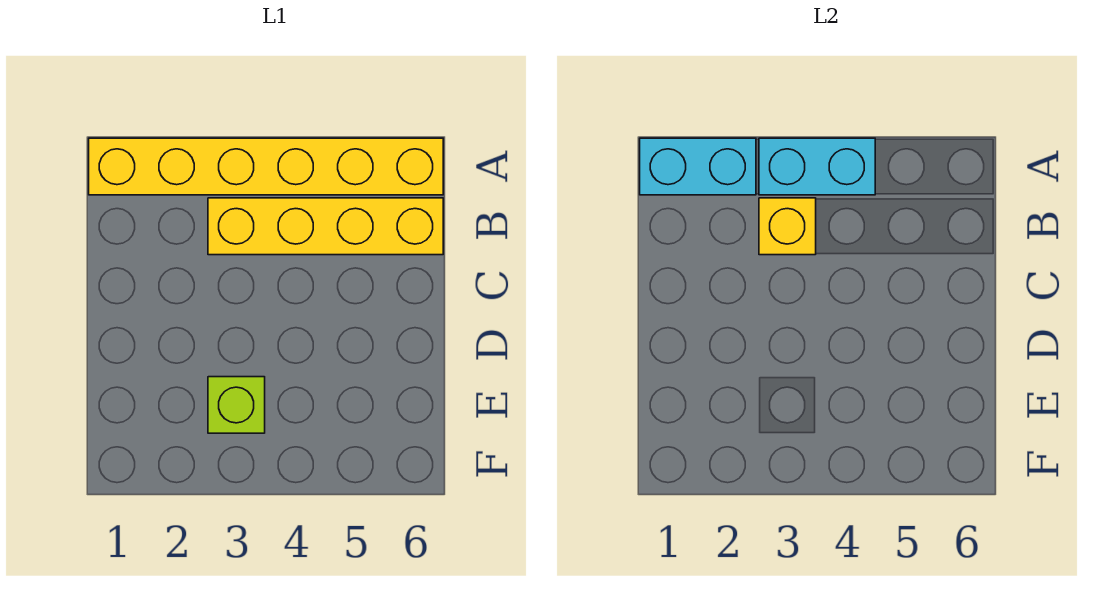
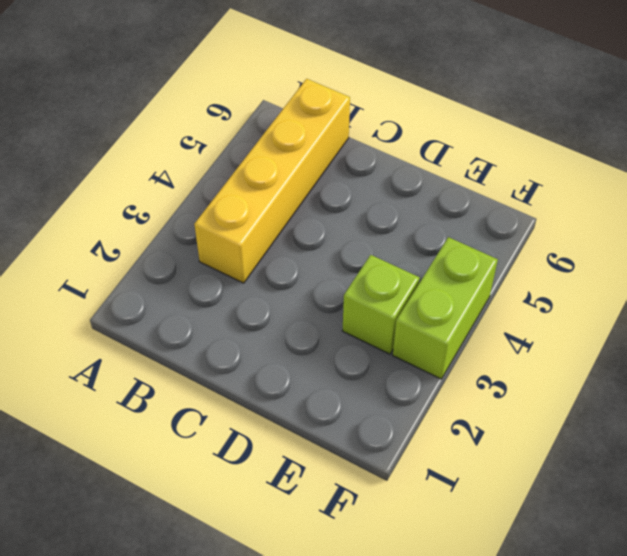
lime brick F3:F4 level 1 -> none
none -> yellow brick A1:A6 level 1
none -> cyan brick A1:A2 level 2

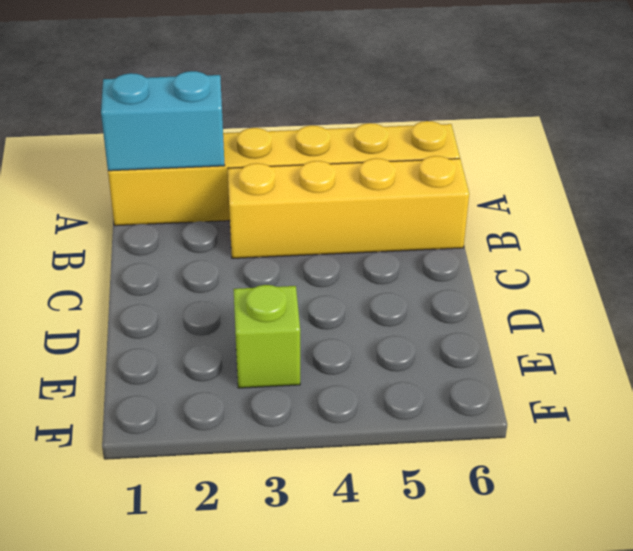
none -> cyan brick A3:A4 level 2
none -> yellow brick B3 level 2

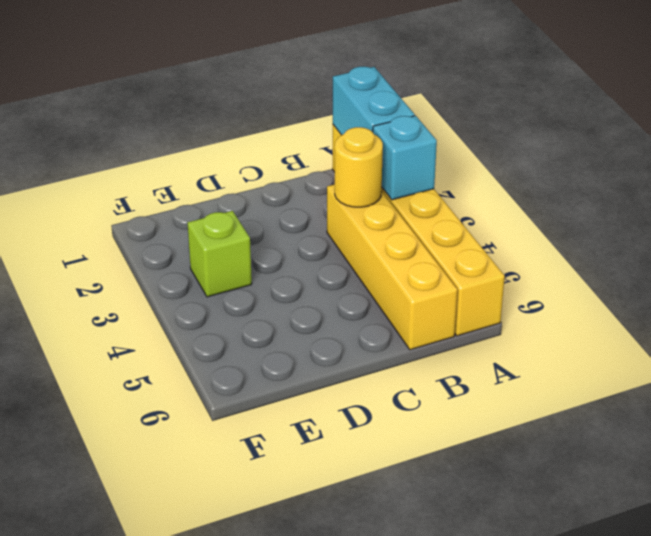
cyan brick A3 level 2 -> cyan brick A3:A4 level 2
yellow round brick B3 level 2 -> yellow brick B3 level 2

